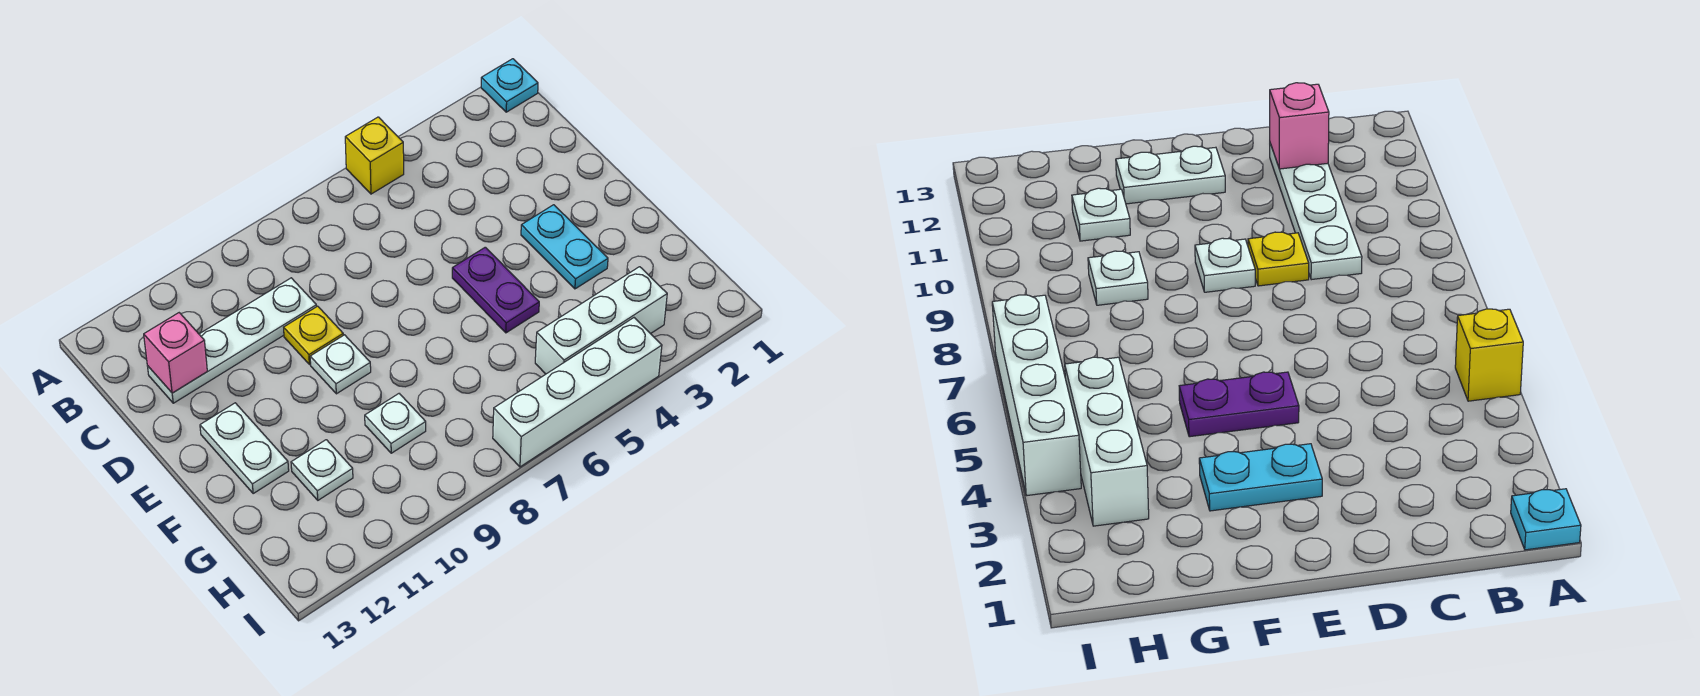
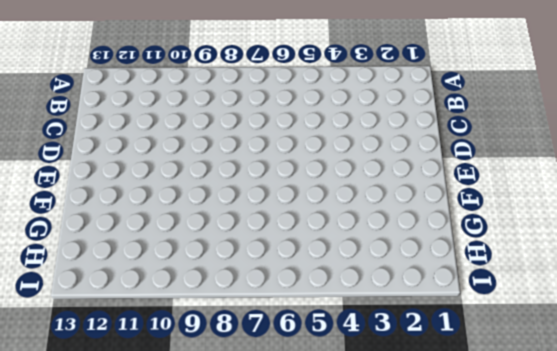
none -> cyan plate A1 level 1
none -> yellow brick A5 level 1
none -> white plate C9:C12 level 1

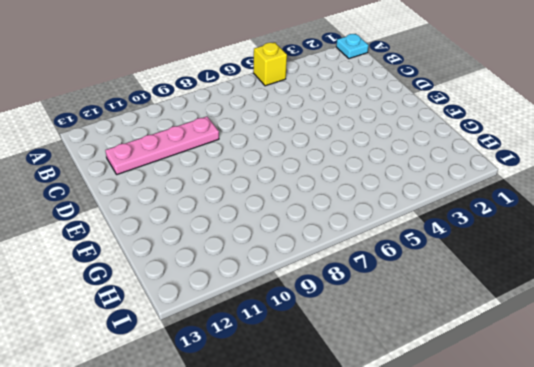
pink plate C9:C12 level 1 -> white plate C9:C12 level 1
none -> yellow plate D9 level 1
none -> cyan plate E3:F3 level 1
none -> purple plate E5:F5 level 1

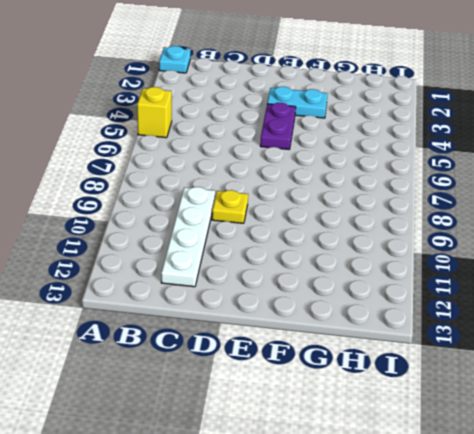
purple plate E4:E5 level 1 -> purple plate E5:F5 level 1
none -> white plate E9 level 1
none -> white plate E12:F12 level 1
none -> white plate G9 level 1

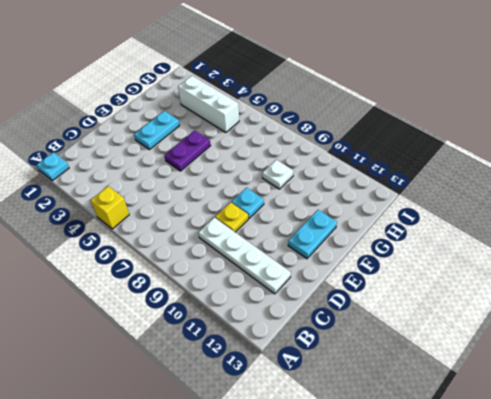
cyan plate E9 level 1 -> white plate E9 level 1
cyan plate E12:F12 level 1 -> white plate E12:F12 level 1
none -> white plate G11 level 1
none -> white brick I4:I7 level 1
none -> pink brick C12 level 2

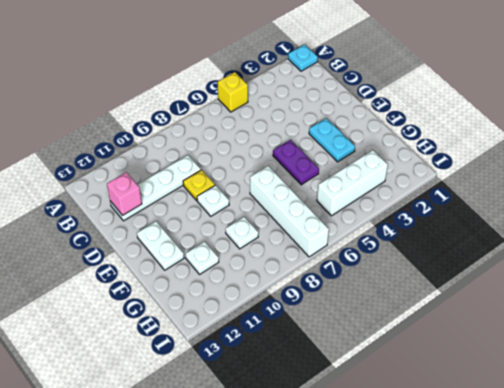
white brick F7:I7 level 1 -> white brick I4:I7 level 1

